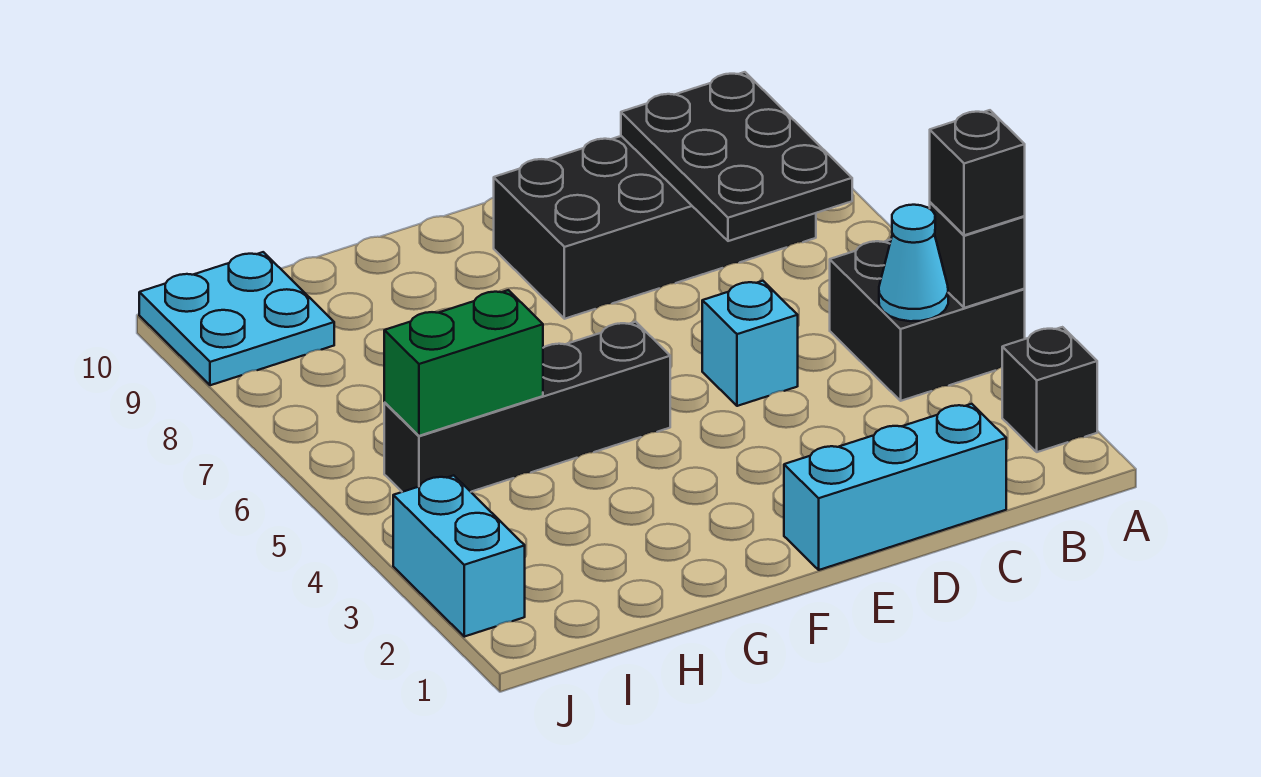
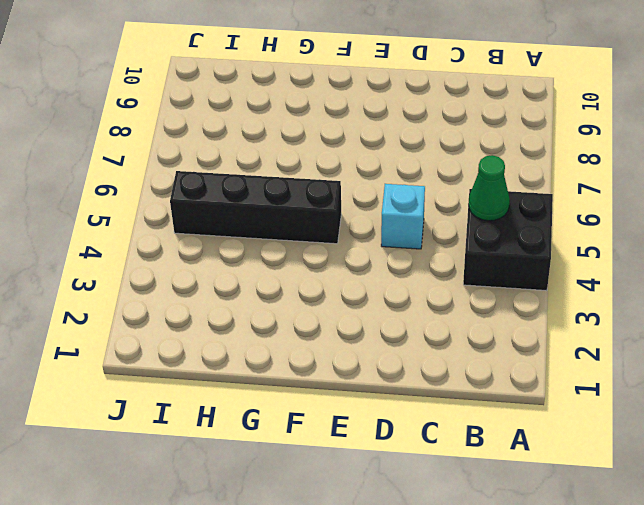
green cone B5 level 2 -> none
none -> black brick A2 level 1
none -> black brick B8:E9 level 1
none -> cyan brick C1:E1 level 1

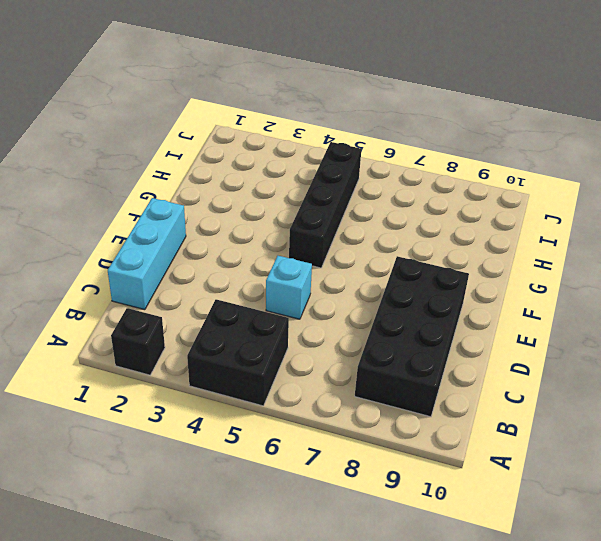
none -> cyan plate I9:J10 level 1
none -> cyan brick J2:J3 level 1
none -> black brick A4 level 2

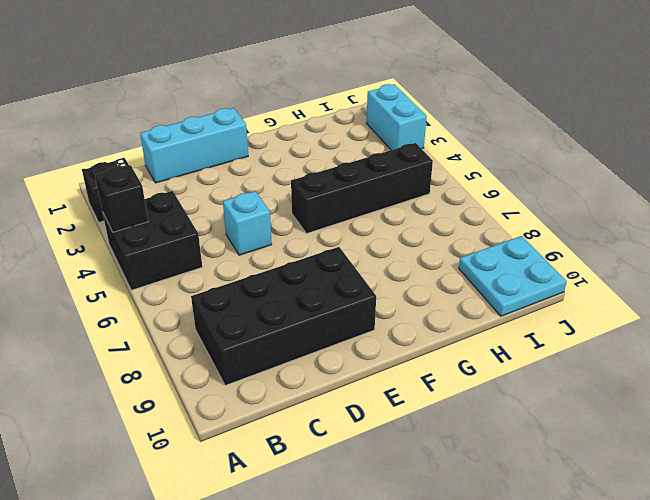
none -> cyan cone B4 level 2
none -> black plate B7:C9 level 2
none -> green brick H5:I5 level 2

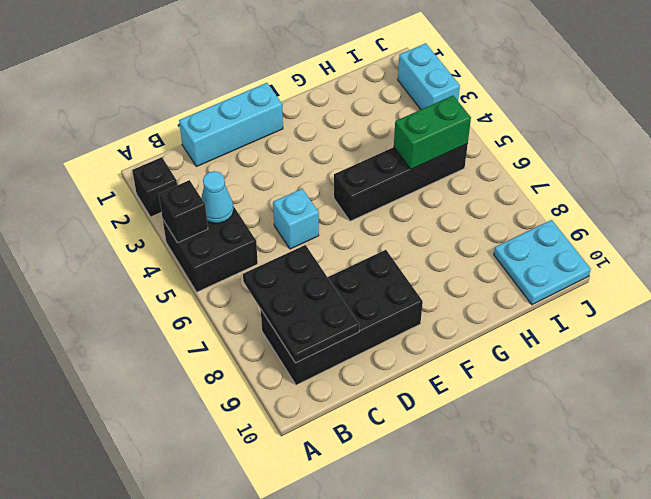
none -> black brick A4 level 3

